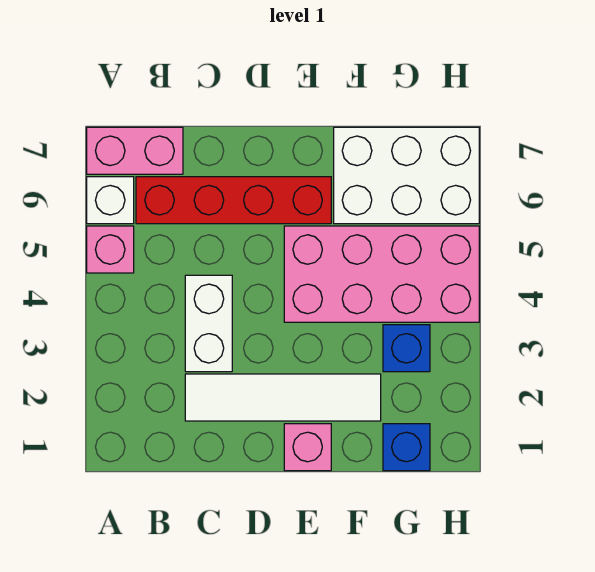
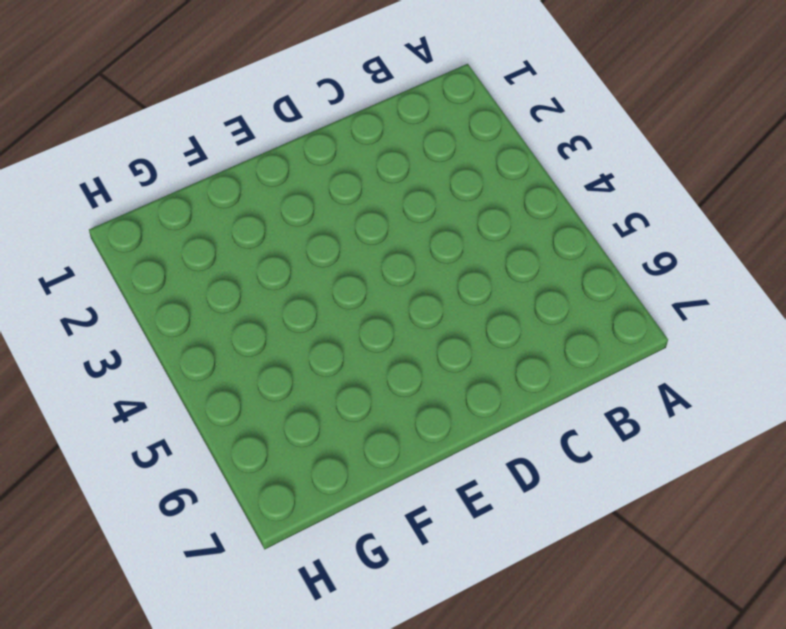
none -> pink brick A5 level 1
none -> white brick A6 level 1

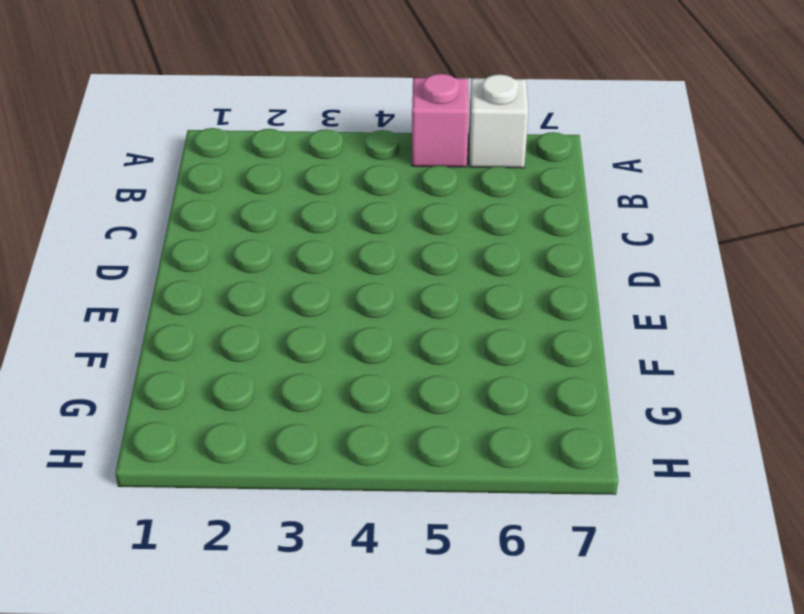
none -> pink brick A7:B7 level 1
none -> red brick B6:E6 level 1

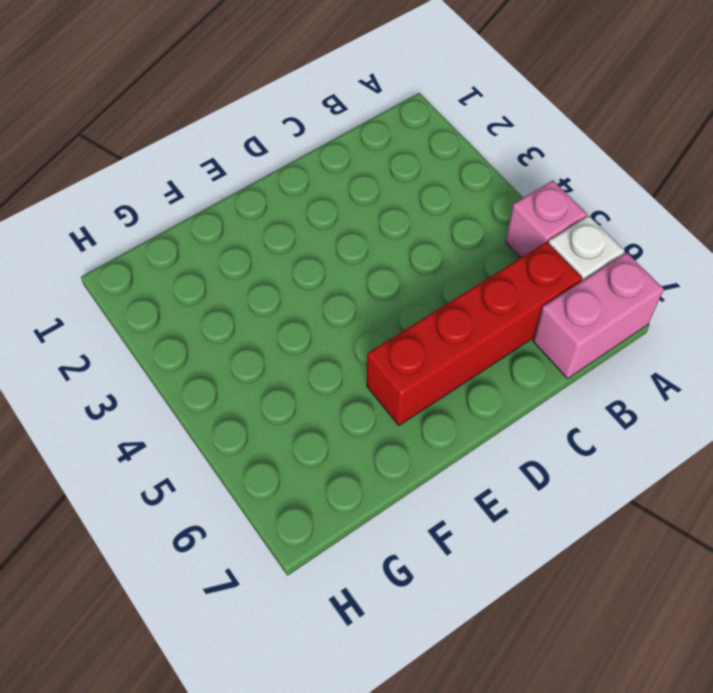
none -> white tile C2:F2 level 1
none -> white brick C3:C4 level 1

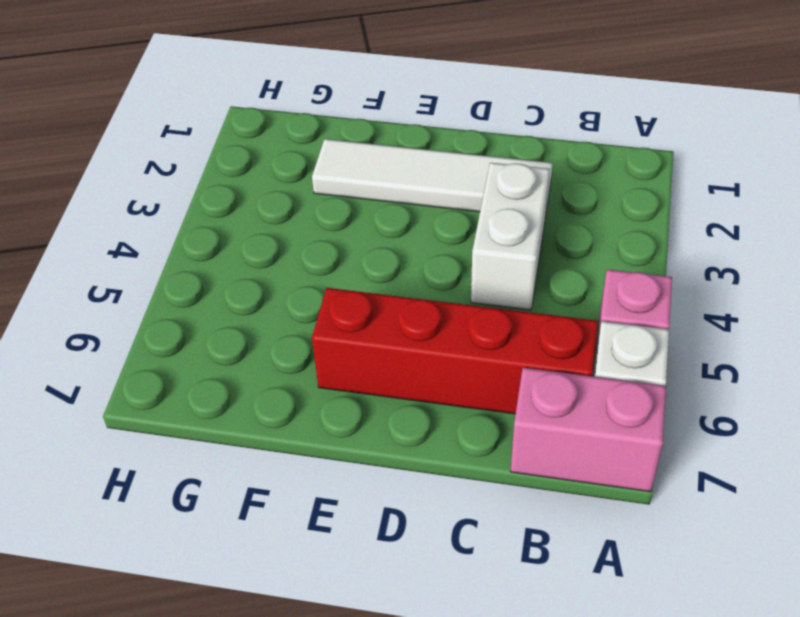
none -> pink brick E1 level 1
none -> pink brick E4:H5 level 1

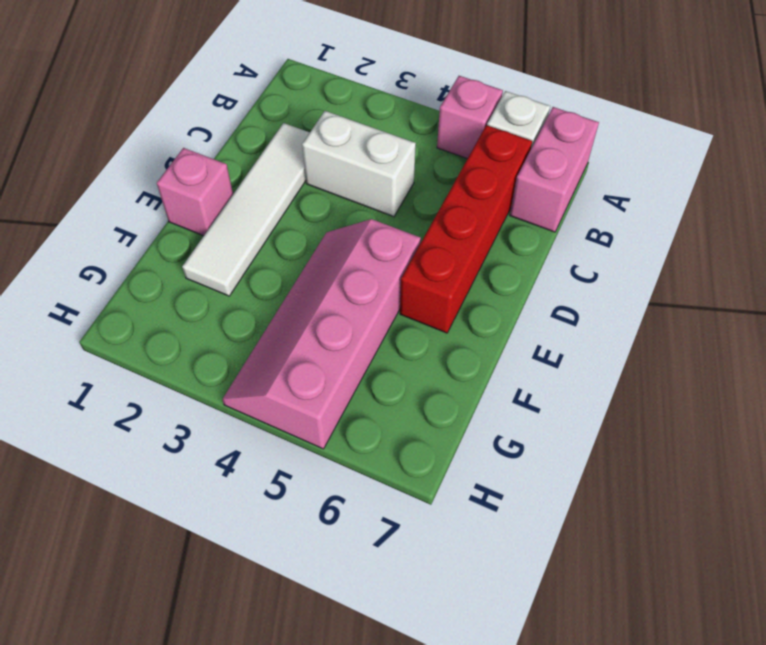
pink slope E4:H5 level 1 top 5 -> pink brick E4:H5 level 1
none -> white brick F6:H7 level 1
none -> blue brick G1 level 1

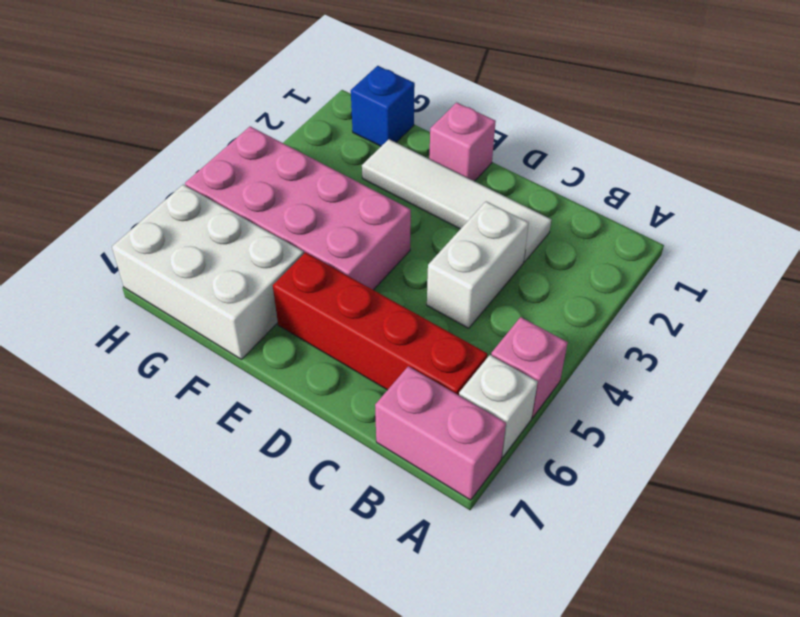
none -> blue brick G3 level 1

